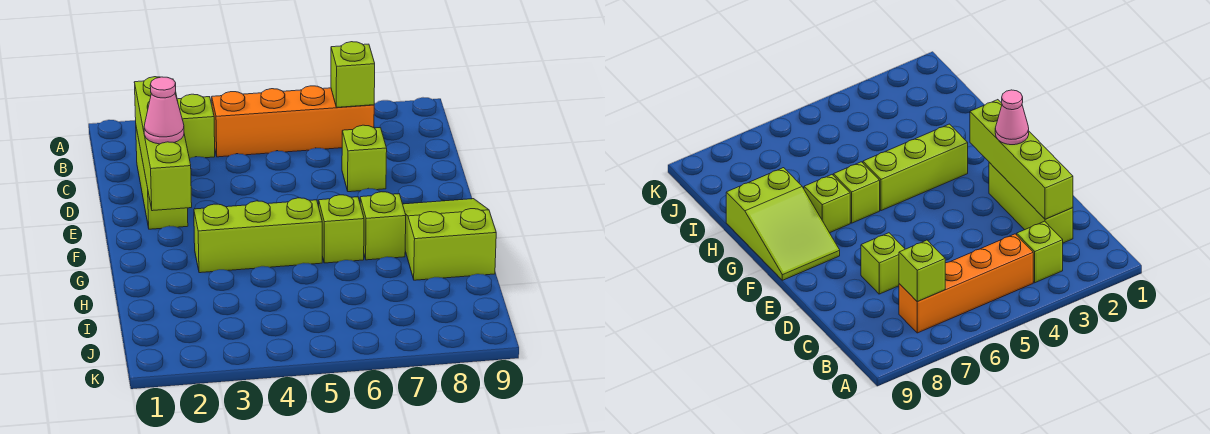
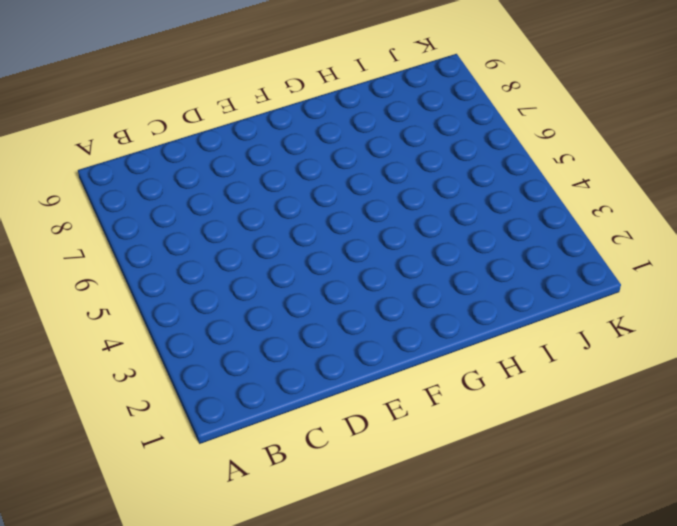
none -> lime brick B3 level 1
none -> orange brick B4:B7 level 1

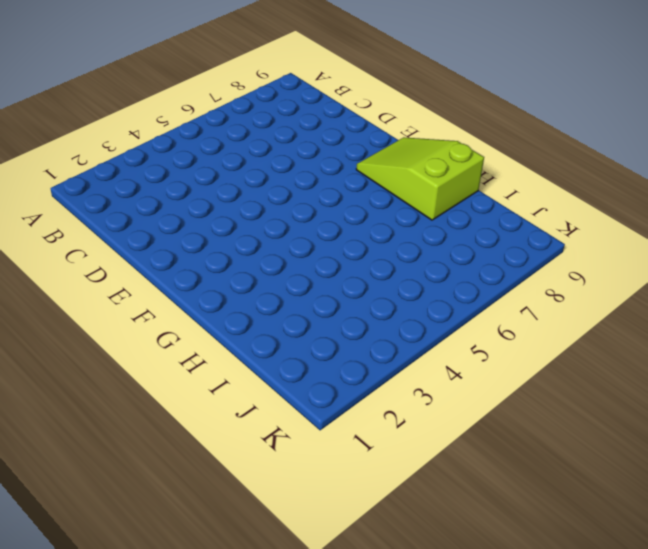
none -> lime brick B3 level 1
none -> orange brick B4:B7 level 1

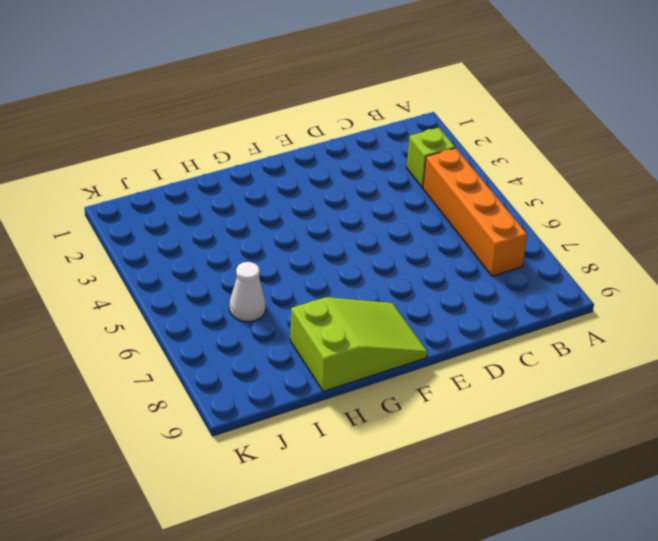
white cone I6 level 1 -> none
none -> lime brick C2:E2 level 1
none -> lime brick D7 level 1

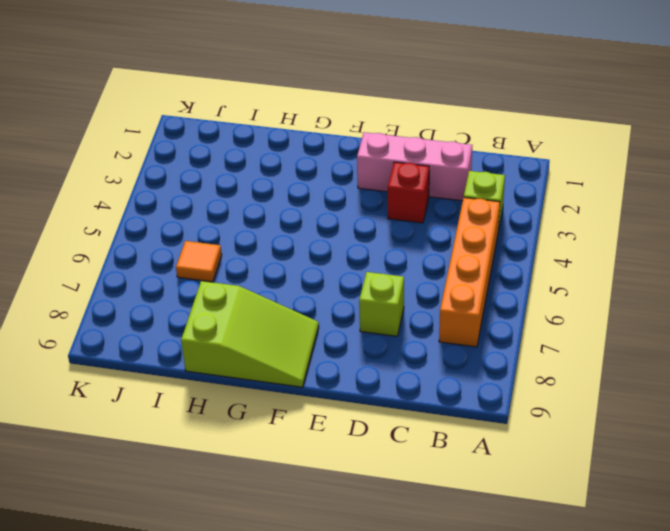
pink brick C2:E2 level 1 -> lime brick C2:E2 level 1
red brick D3 level 1 -> none
orange tile I6 level 1 -> none
none -> lime brick G3:G5 level 1
none -> lime brick G6 level 1

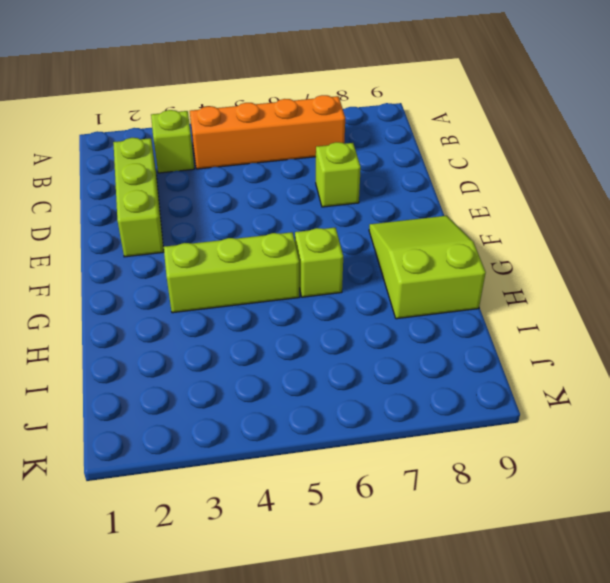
none -> lime brick G7 level 1
none -> lime brick B7 level 2

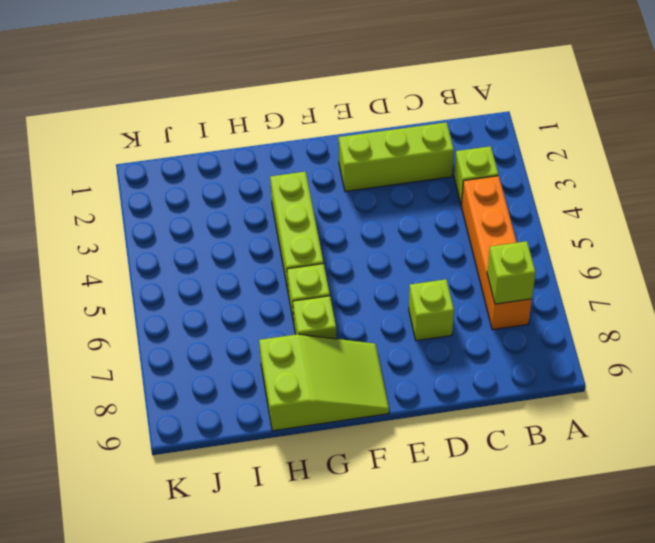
none -> lime brick C2:F2 level 2
none -> pink cone E2 level 3

